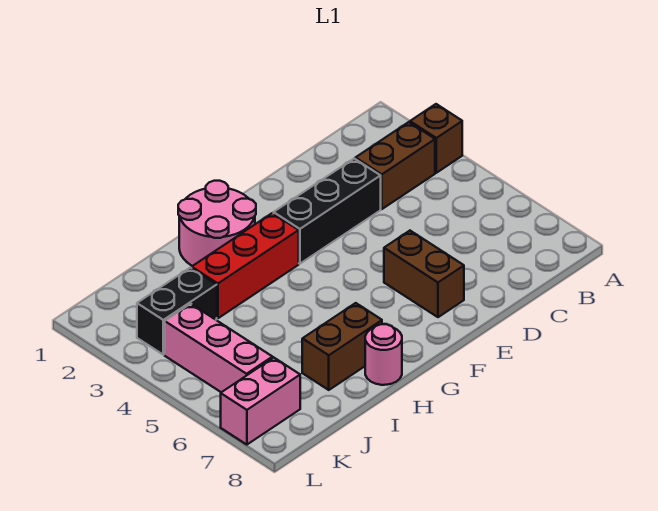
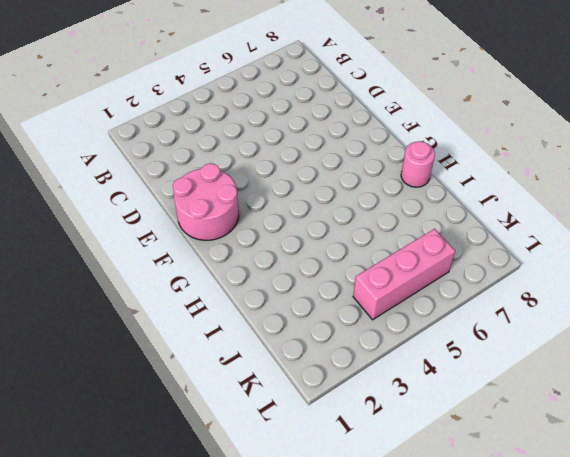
pink round brick E1:F2 level 1 -> pink round brick G1:H2 level 1
none -> brown brick A3 level 1
none -> brown brick B3:C3 level 1

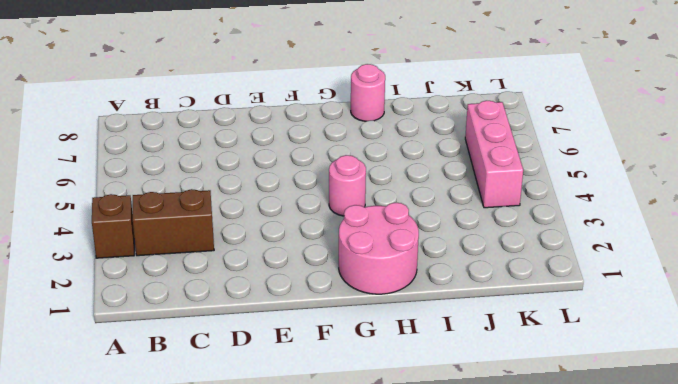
pink round brick G4 level 1 -> none
none -> black brick D3:F3 level 1
none -> brown brick E6:E7 level 1

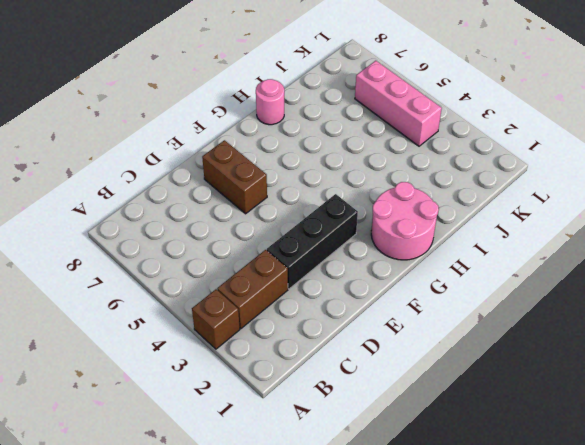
none -> red brick G3:I3 level 1
none -> brown brick H7:I7 level 1

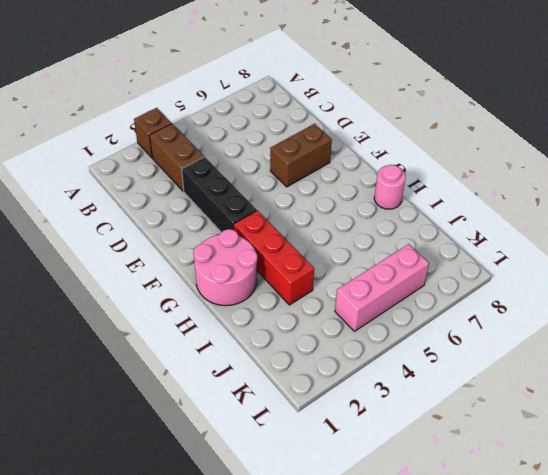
none -> brown brick H7:I7 level 1
none -> black brick J3:K3 level 1

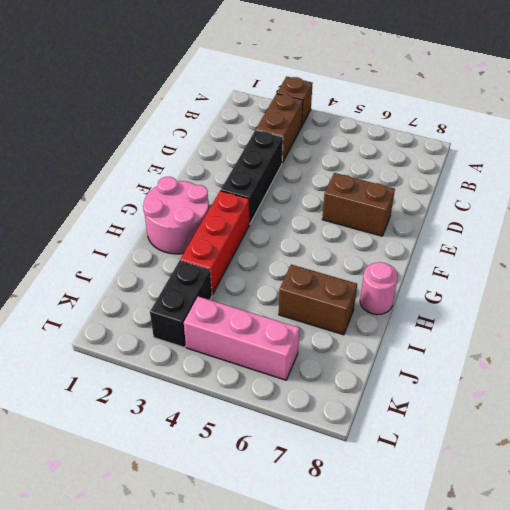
brown brick I6:I7 level 1 -> brown brick H7:I7 level 1
none -> pink brick K7:L7 level 1

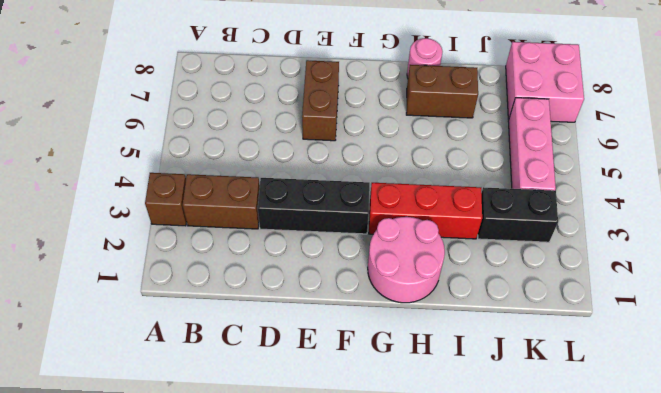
pink brick K7:L8 level 1 -> pink brick K7:L7 level 1

